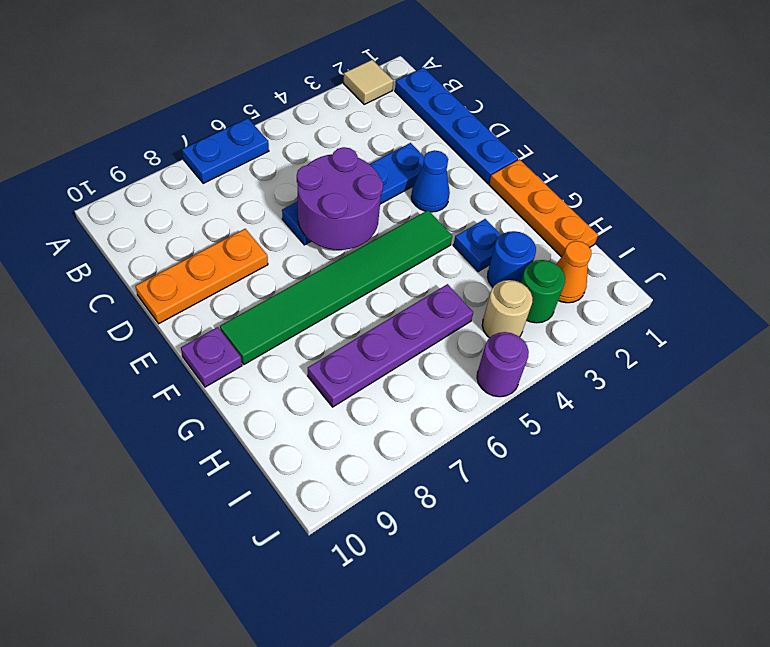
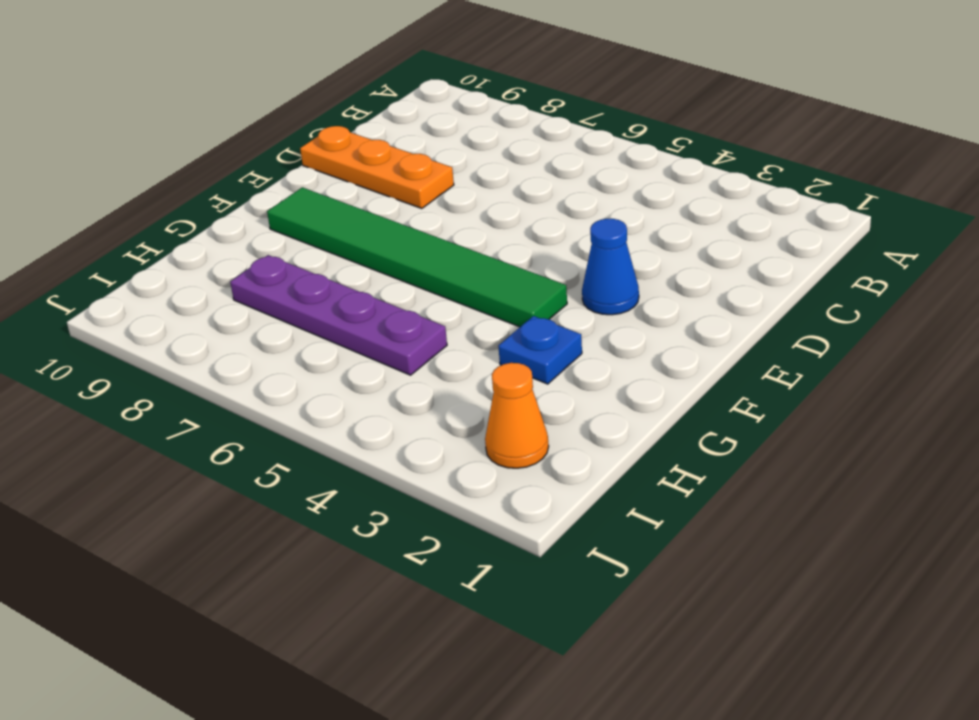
none -> tan tile A2 level 1
none -> blue plate A6:A7 level 1
none -> blue plate B1:E1 level 1

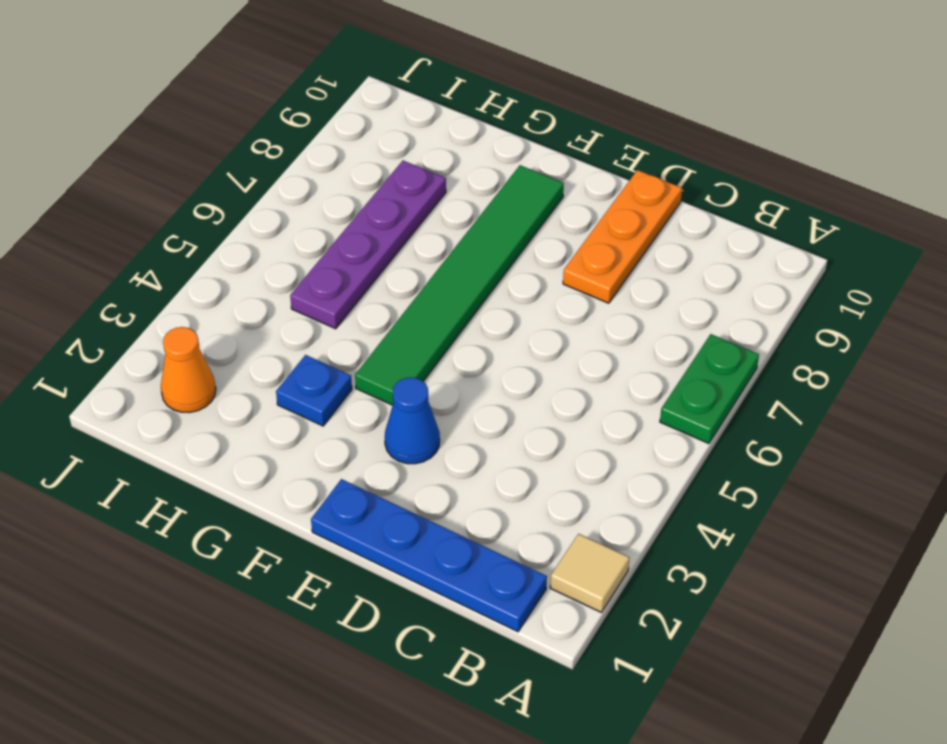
green plate A6:A7 level 1 -> blue plate A6:A7 level 1
none -> blue plate D3:D6 level 1
none -> orange plate F1:H1 level 1
none -> purple plate F10 level 1

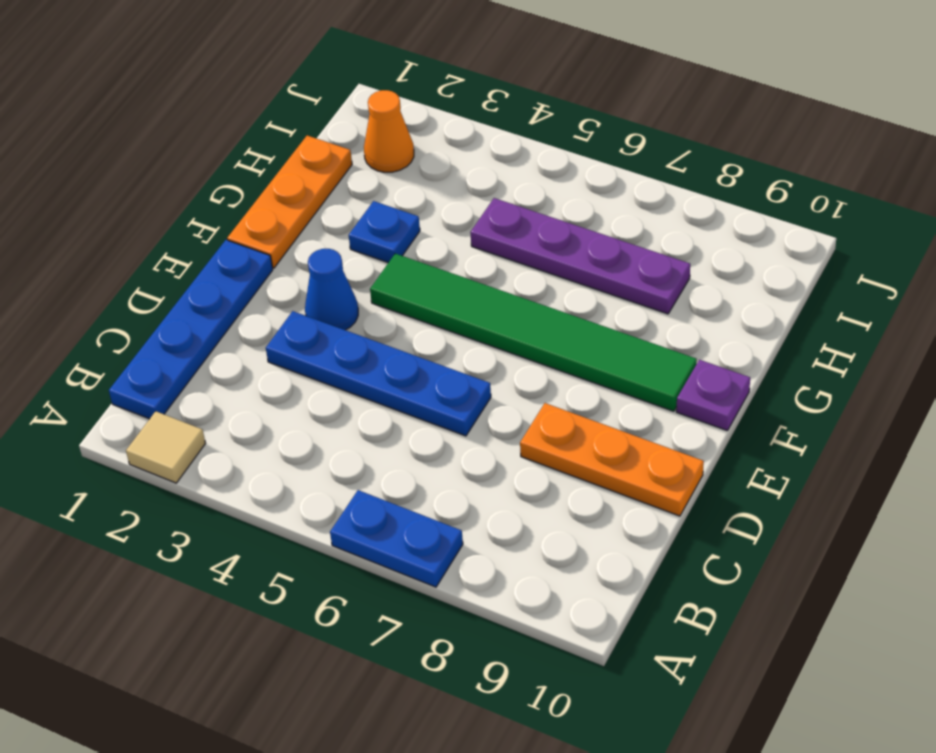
none -> blue round brick H3 level 1
none -> green round brick I3 level 1
none -> tan round brick I4 level 1

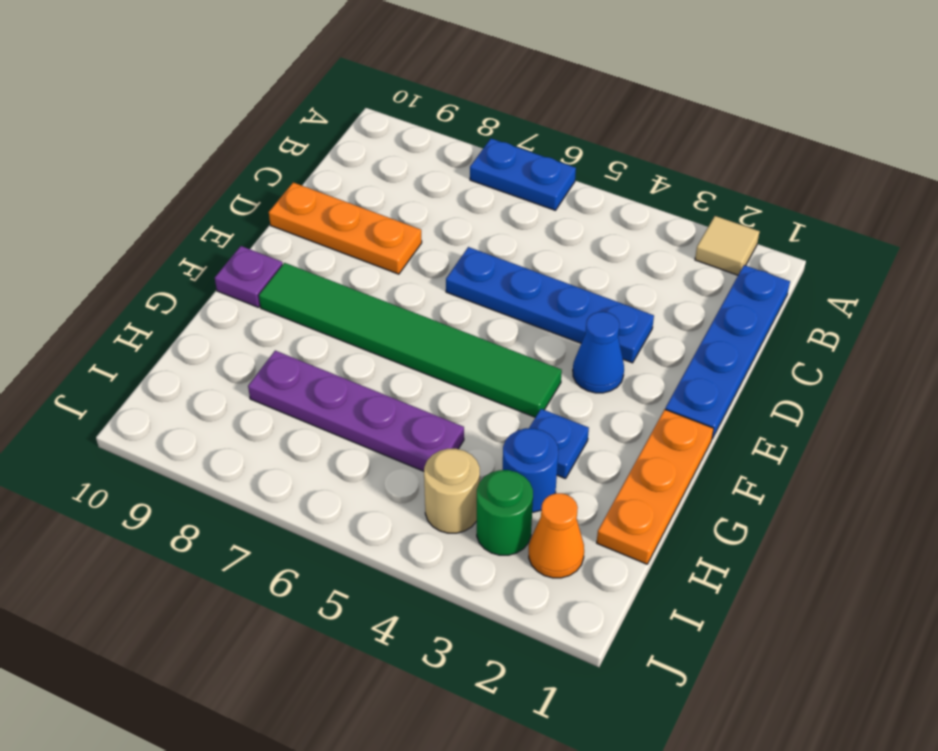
none -> purple round brick J5 level 1
none -> purple round brick D5:E6 level 2

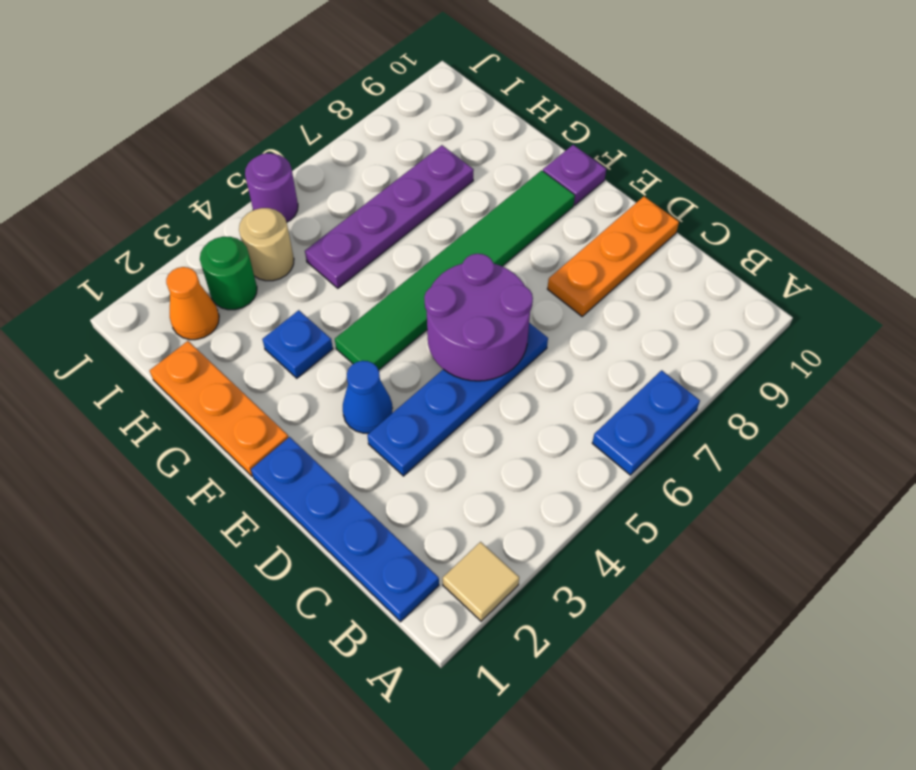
none -> blue round brick H3 level 1

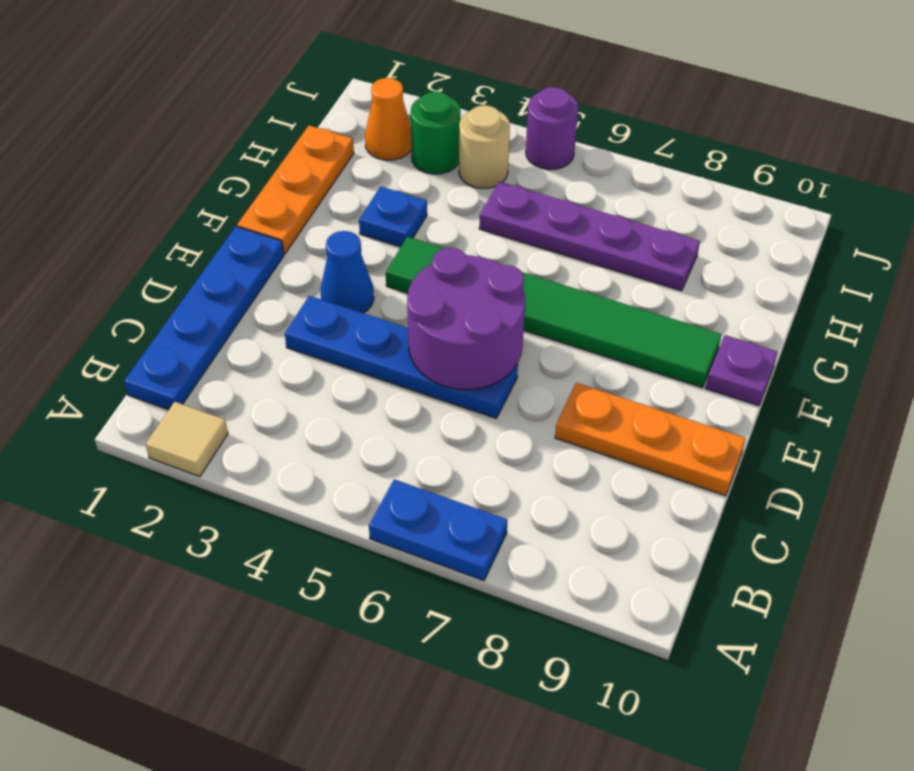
none -> blue round brick H3 level 1

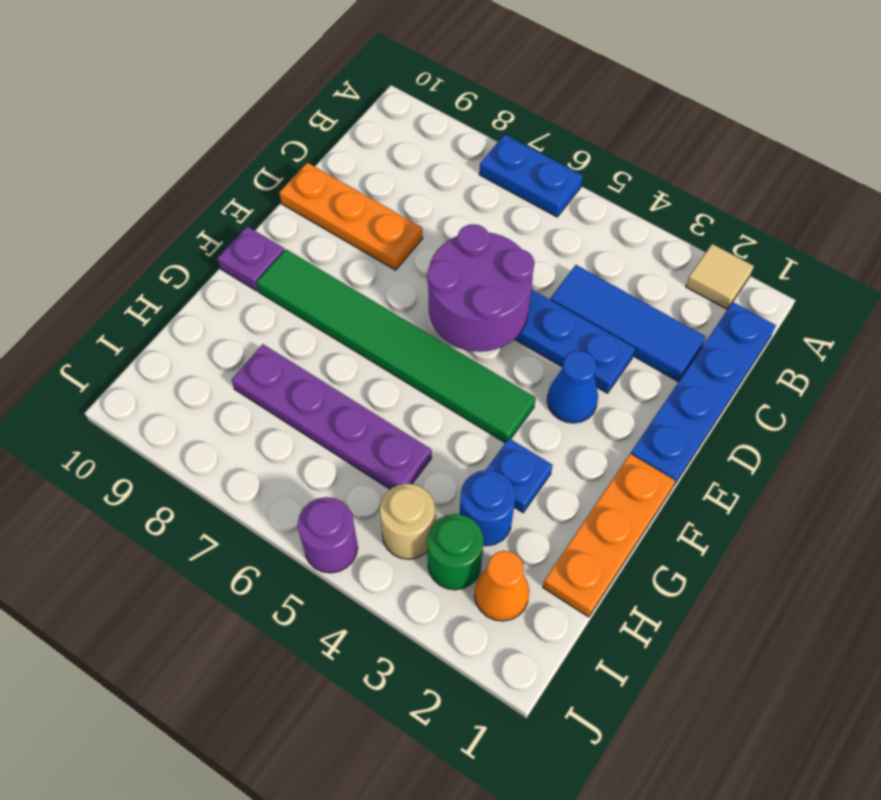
blue tile C2:C4 level 1 -> none

